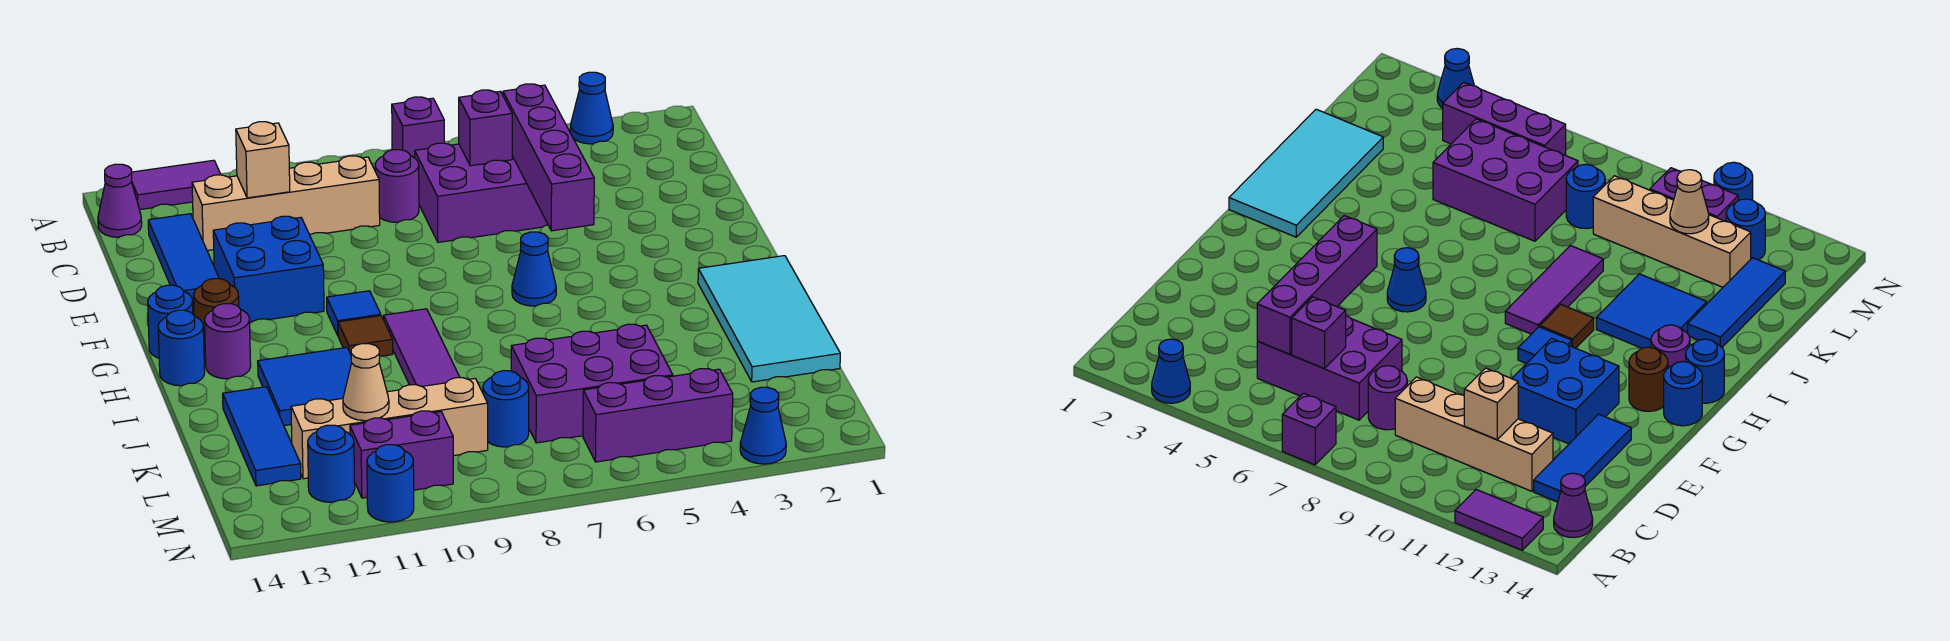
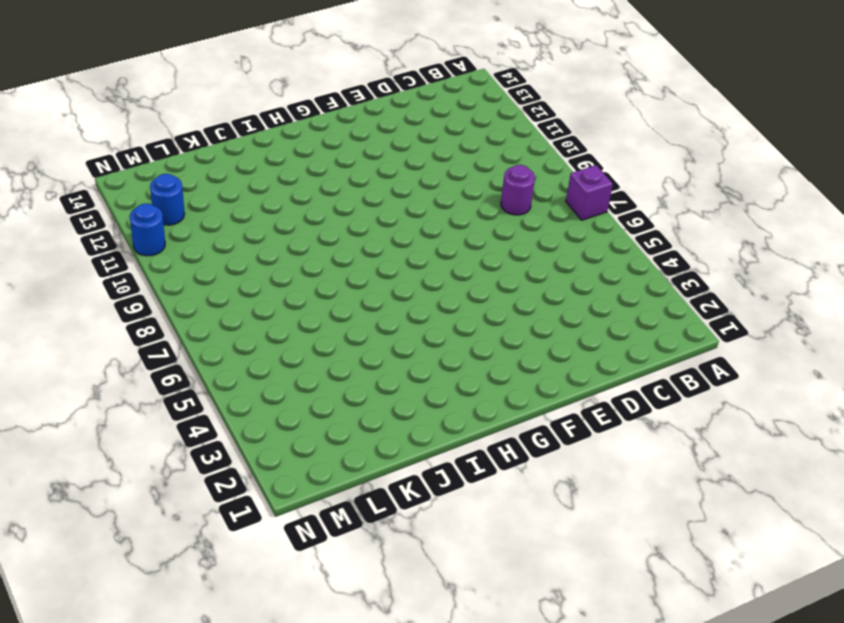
none -> blue cone A3 level 1
none -> purple tile A12:A13 level 1
none -> purple cone B14 level 1
none -> purple brick C5:D7 level 1

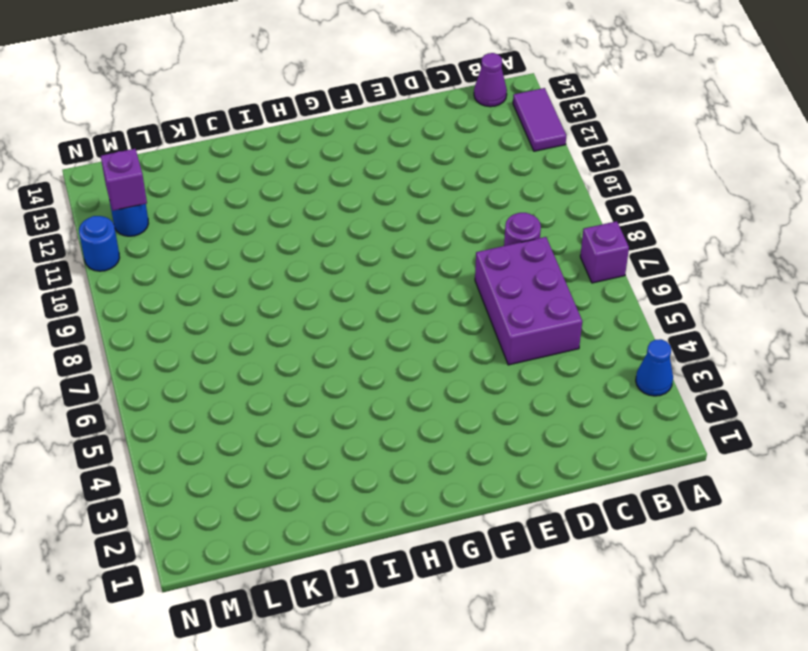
purple brick M12 level 2 -> purple brick C6 level 2
none -> tan brick C9:C12 level 1
none -> blue tile C13:E13 level 1
none -> blue brick E11:F12 level 1
none -> blue cone G6 level 1

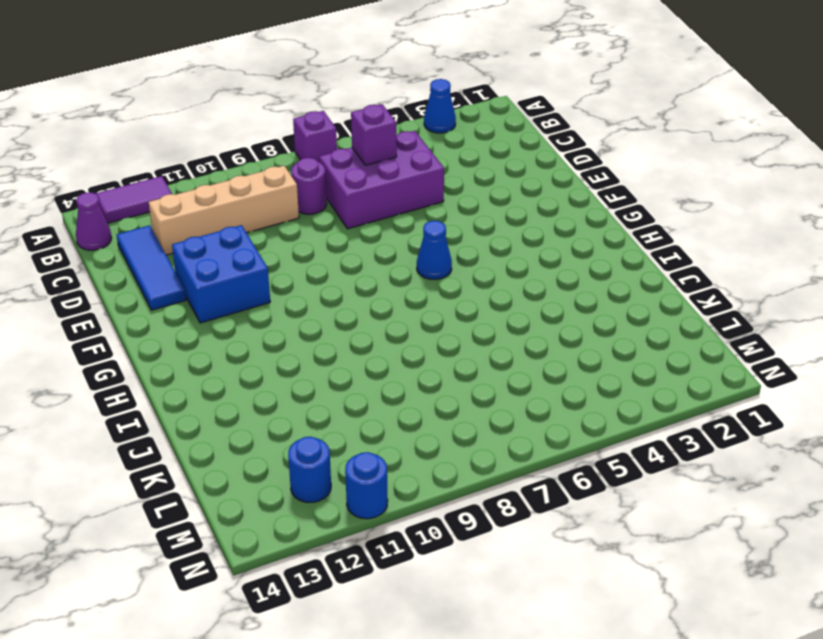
none -> blue tile G10 level 1
none -> brown round brick G13 level 1
none -> blue round brick G14 level 1
none -> cyan tile H1:K2 level 1

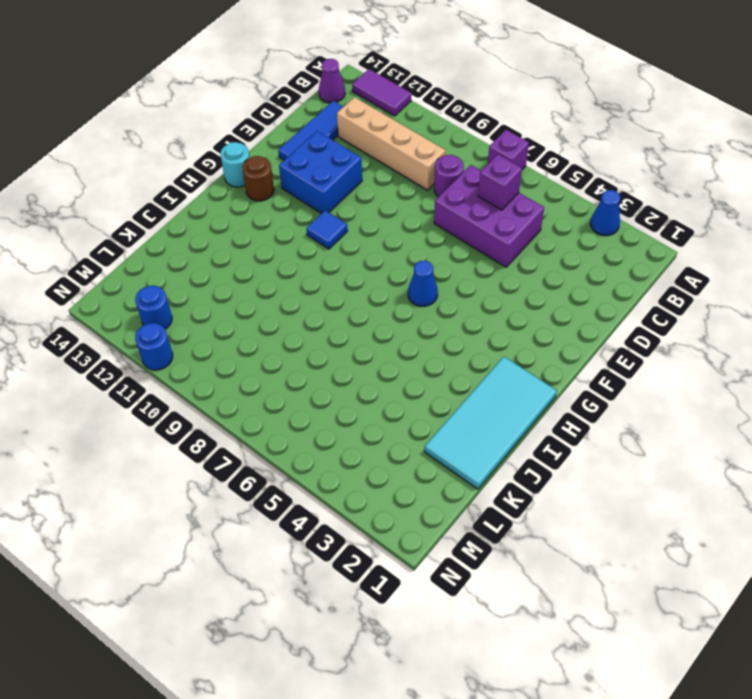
cyan round brick G14 level 1 -> blue round brick G14 level 1
none -> purple tile H9:J9 level 1
none -> brown tile H10 level 1
none -> purple round brick H13 level 1
none -> blue round brick H14 level 1

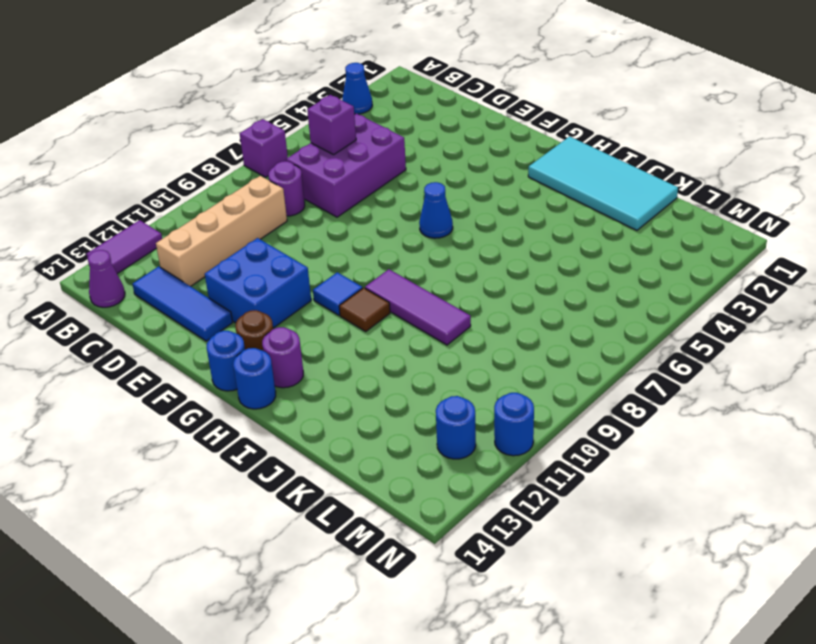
none -> blue tile I11:J12 level 1
none -> blue tile J13:L13 level 1
none -> purple brick K5:L7 level 1
none -> blue round brick L8 level 1

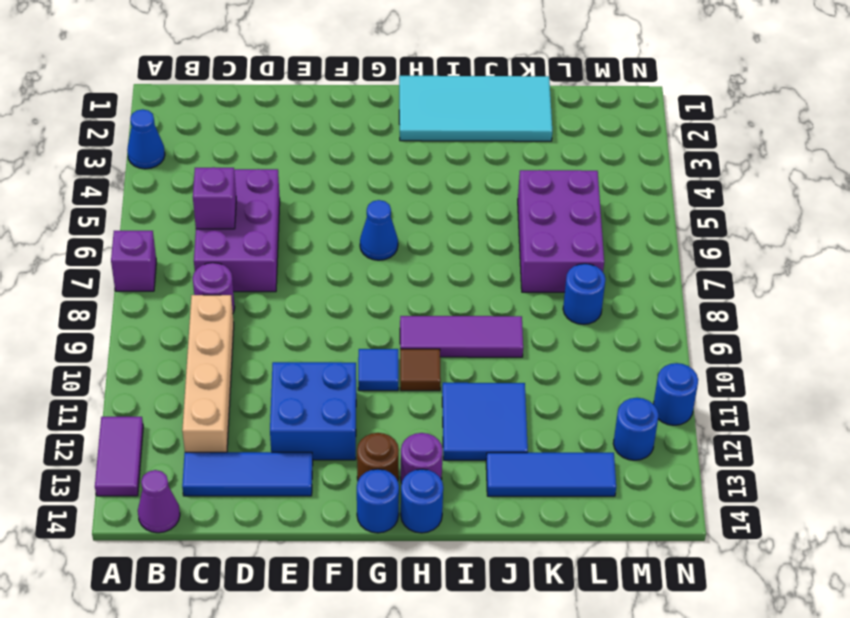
none -> tan brick L9:L12 level 1
none -> purple brick M4:M6 level 1
none -> purple brick M10:M11 level 1
none -> blue cone N3 level 1

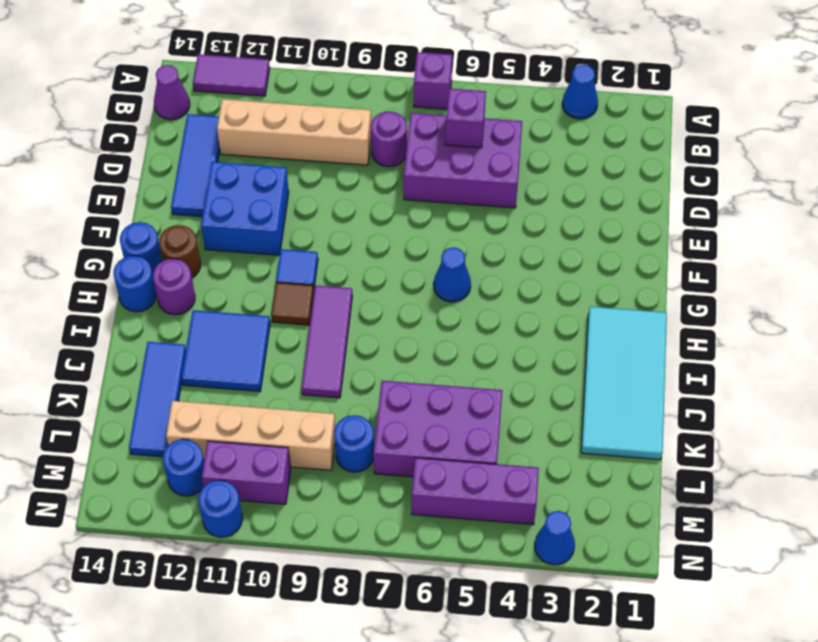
none -> purple brick C5:F5 level 2
none -> tan brick C11 level 2
none -> tan cone L11 level 2

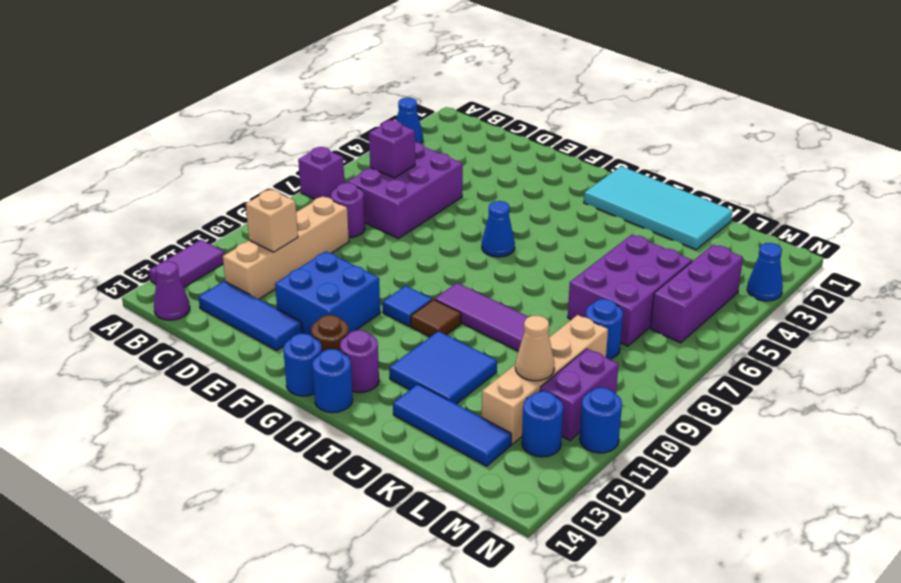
none -> purple brick C5:F5 level 2

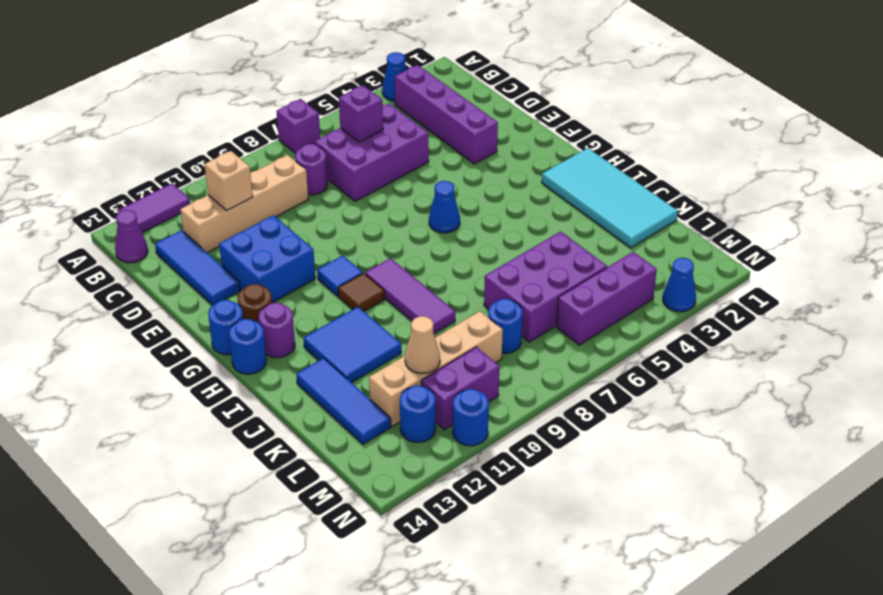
purple brick B3:E3 level 1 -> purple brick C5:F5 level 2

